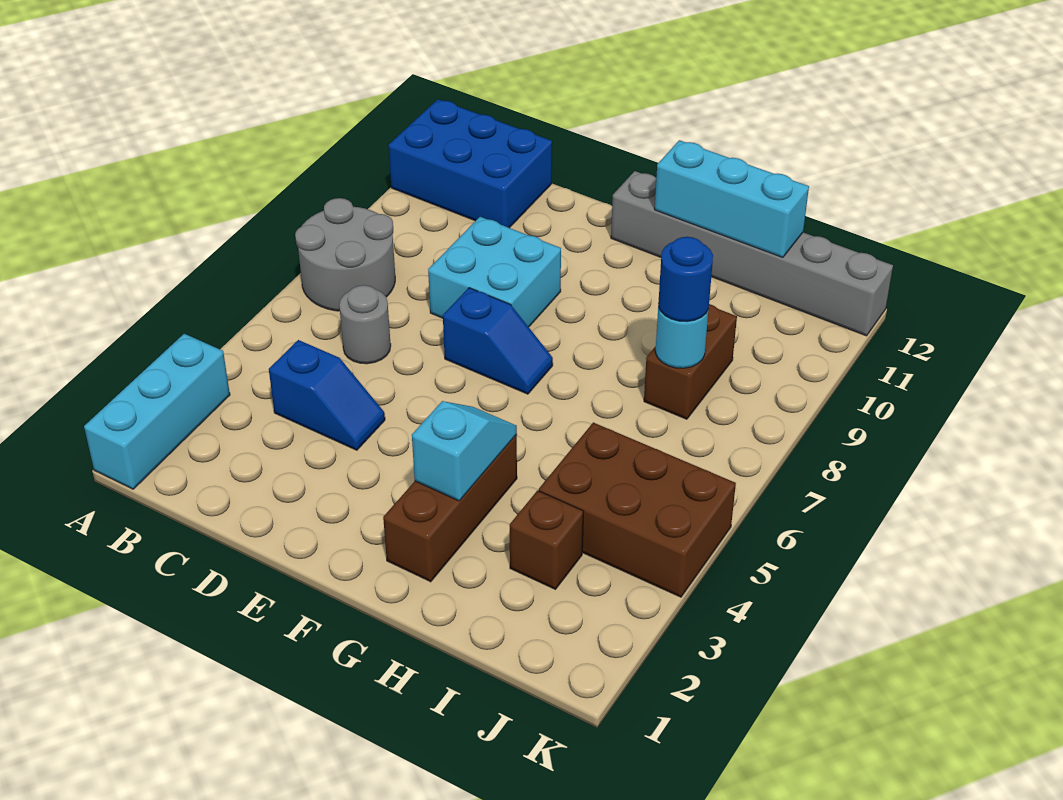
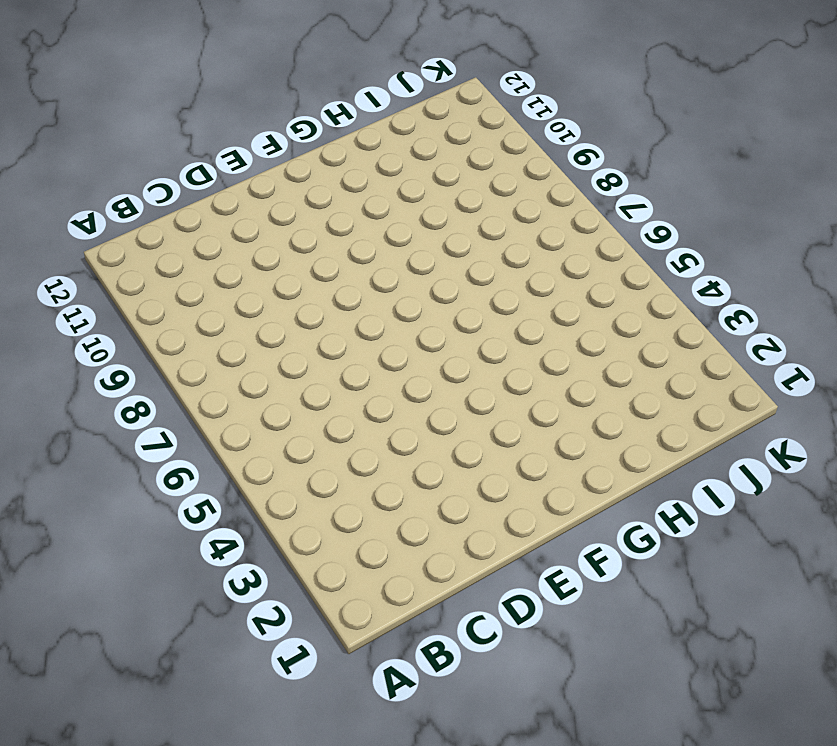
none -> cyan brick A1:A3 level 1
none -> grey round brick A7:B8 level 1
none -> blue brick A11:C12 level 1

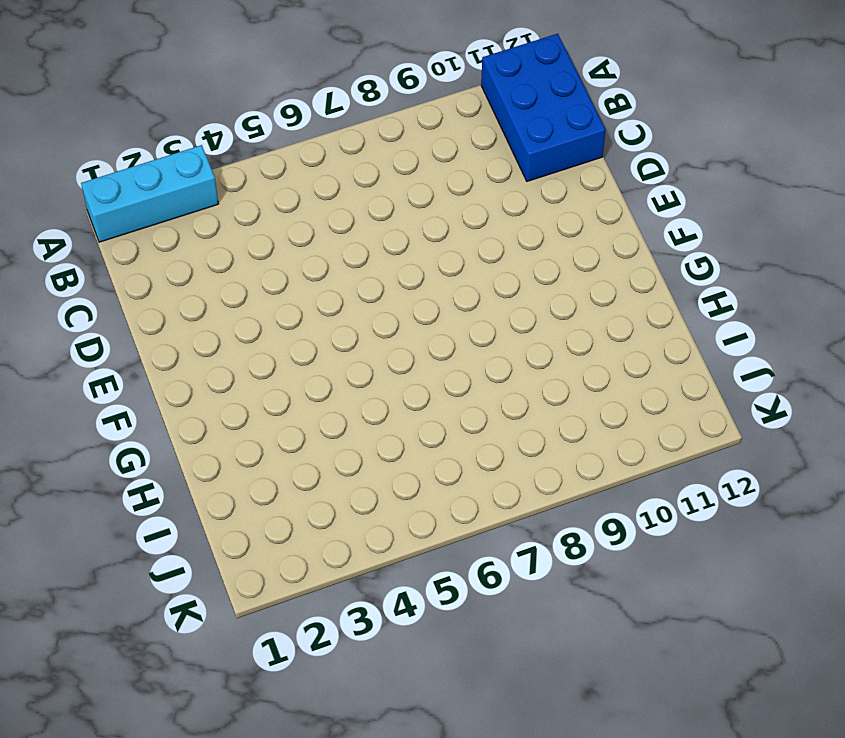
none -> grey round brick A7:B8 level 1
none -> blue slope C4:D4 level 1 top C
none -> grey round brick C6 level 1

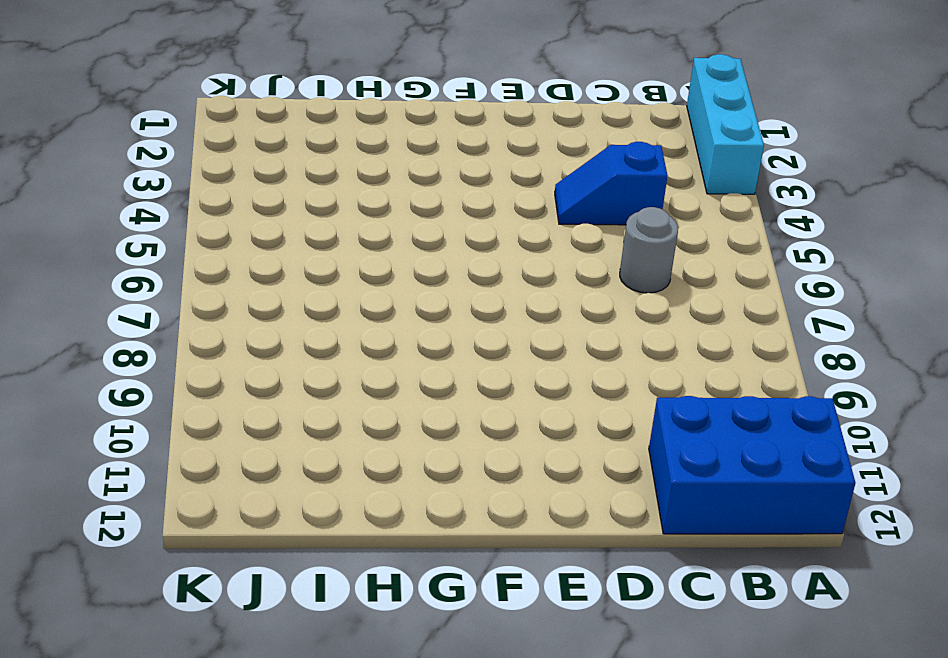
none -> grey round brick A7:B8 level 1
none -> cyan brick D8:E9 level 1
none -> blue slope E7:F7 level 1 top E

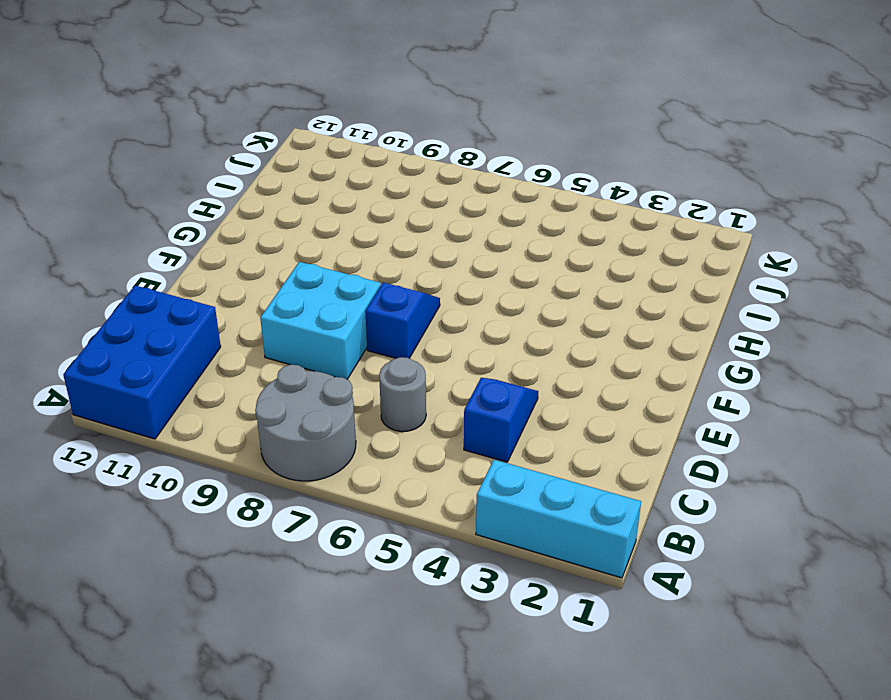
none -> grey brick F12:K12 level 1
none -> brown brick G2:G4 level 1
none -> brown brick I3 level 1

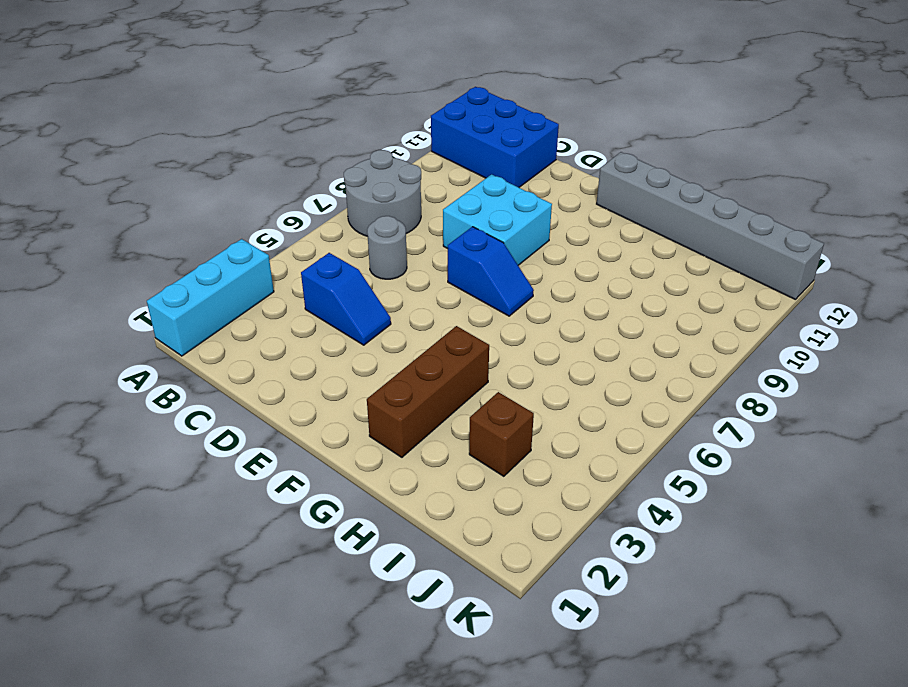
none -> brown brick I4:K5 level 1
none -> brown brick I8:I9 level 1
none -> cyan slope G3:G4 level 2 top 3

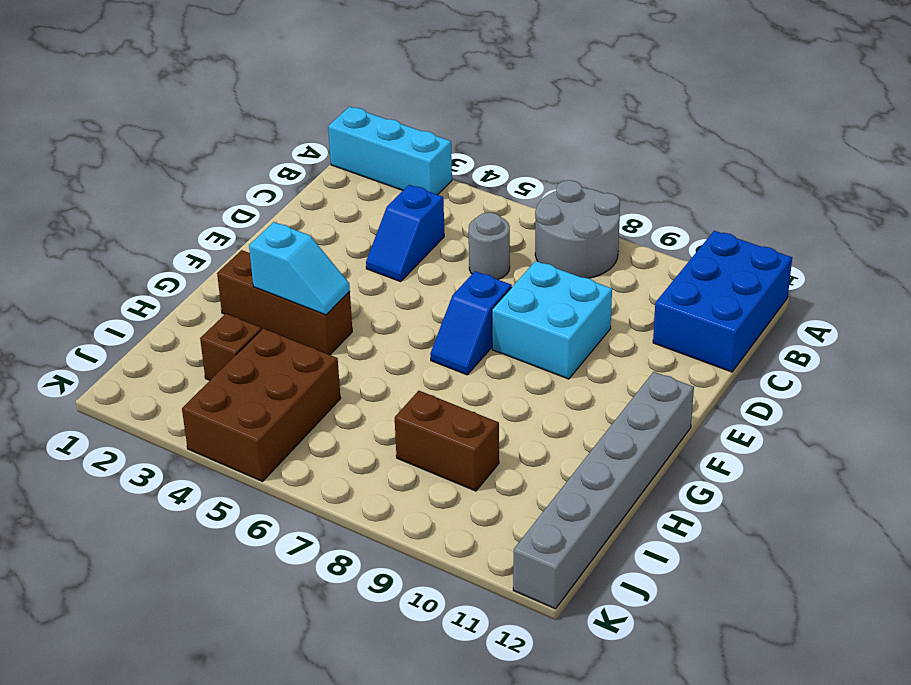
none -> cyan brick G12:I12 level 2
none -> cyan round brick I8 level 2
none -> blue round brick I8 level 3

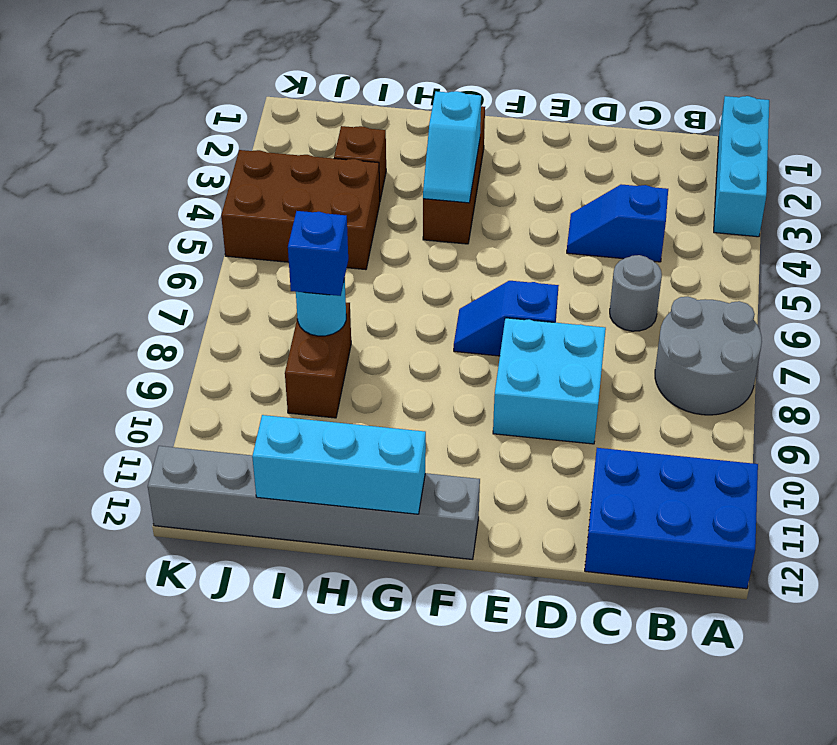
blue brick I8 level 3 -> blue round brick I8 level 3

